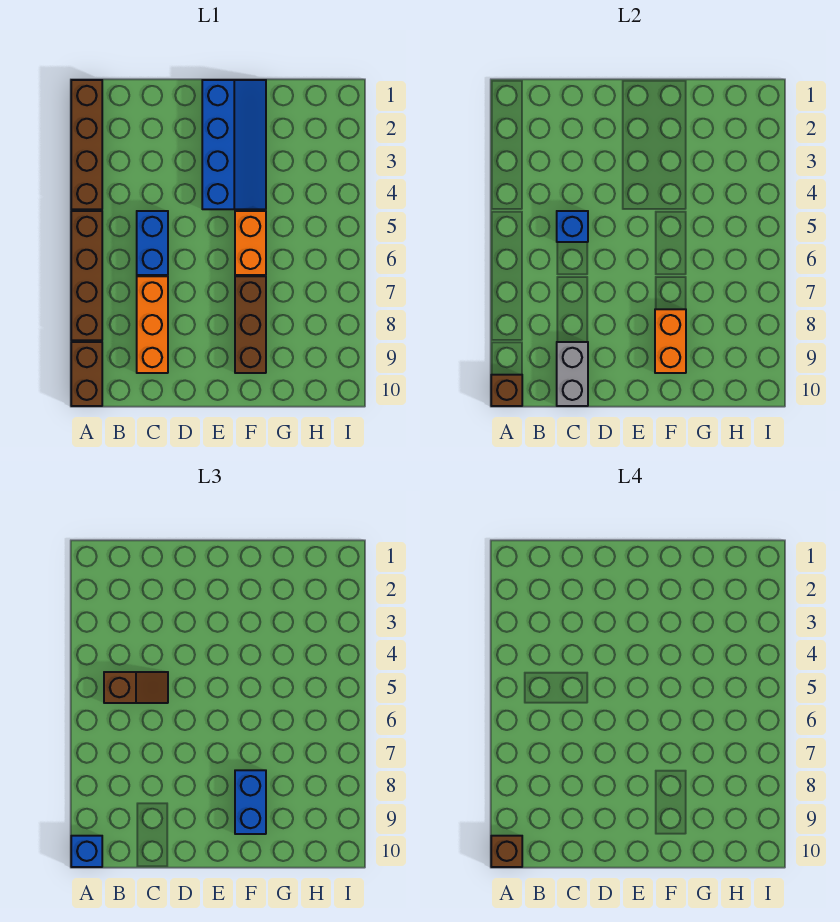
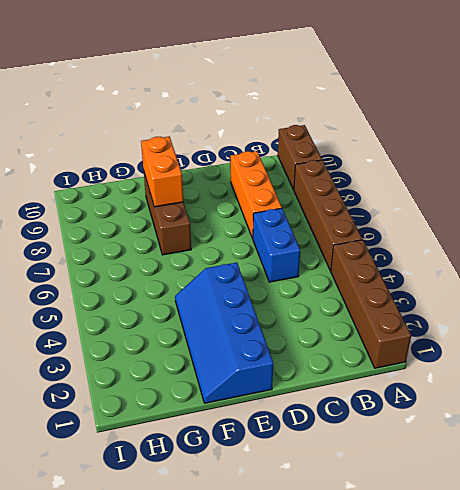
none -> orange brick F5:F6 level 1
none -> brown brick A10 level 2
none -> blue brick C5 level 2

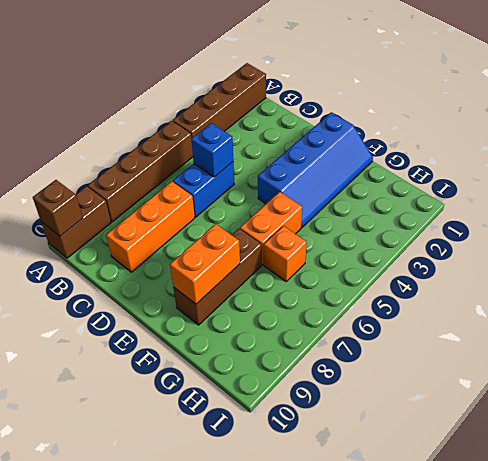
orange brick G6 level 1 -> none
none -> grey brick C9:C10 level 2
none -> blue brick A10 level 3
none -> brown slope B5:C5 level 3 top B

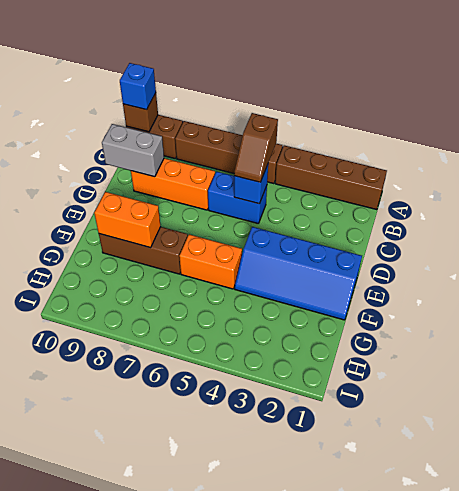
none -> blue brick F8:F9 level 3
none -> brown brick A10 level 4

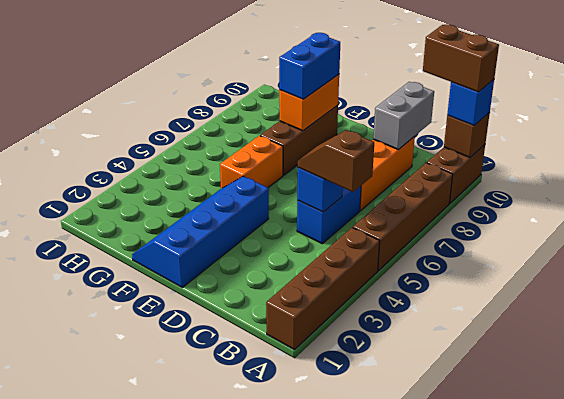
brown brick A10:B10 level 4 -> brown brick A10 level 4

